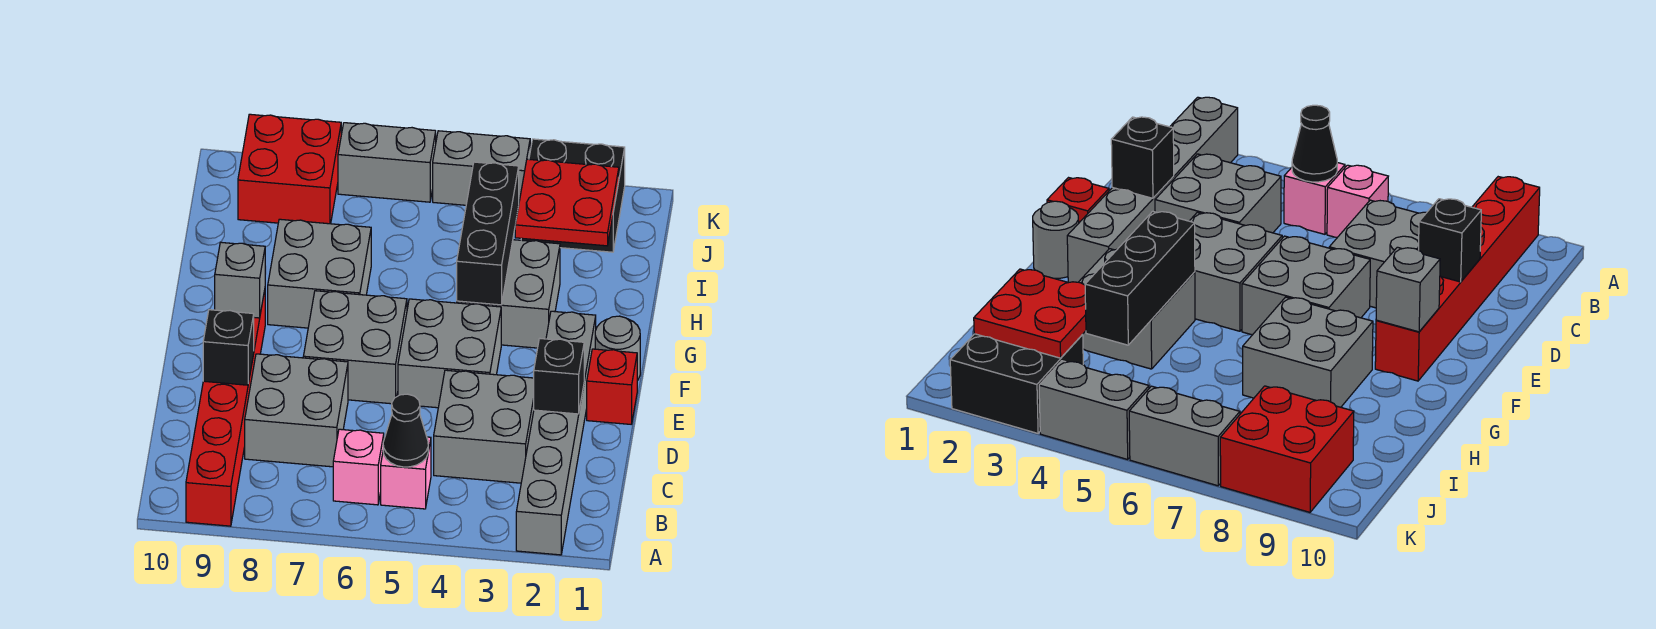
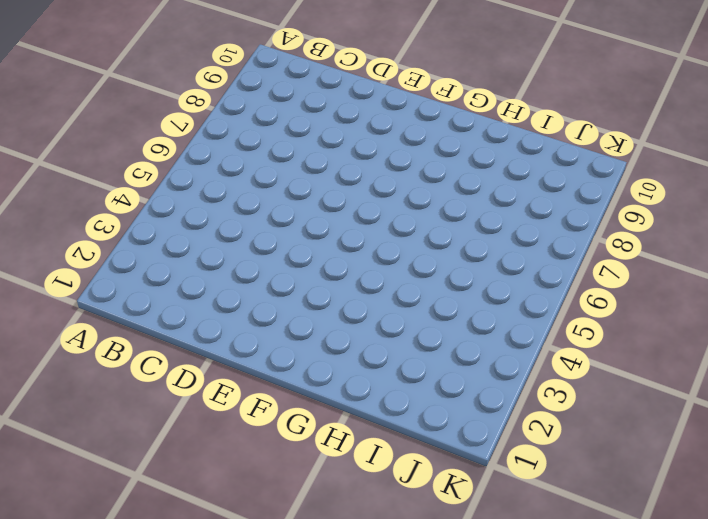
none -> grey brick A2:F2 level 1
none -> red brick A9:F9 level 1
none -> pink brick B5 level 1

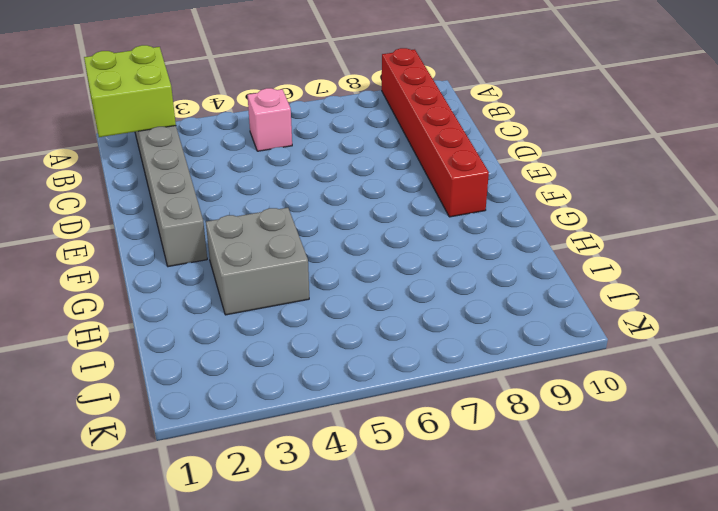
lime brick A1:B2 level 2 -> none
none -> pink brick B6 level 1
none -> grey brick C3:D4 level 1
none -> grey brick C7:D8 level 1

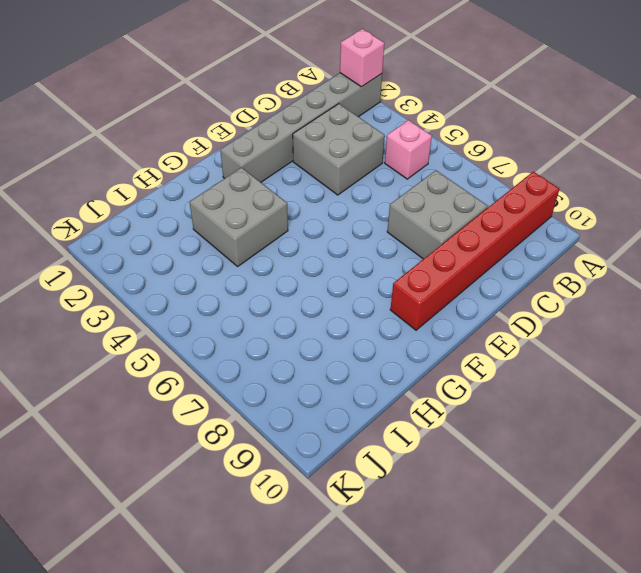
pink brick A2 level 2 -> pink brick B6 level 1
none -> red brick E1 level 1
none -> grey brick E4:F5 level 1
none -> grey brick E6:F7 level 1

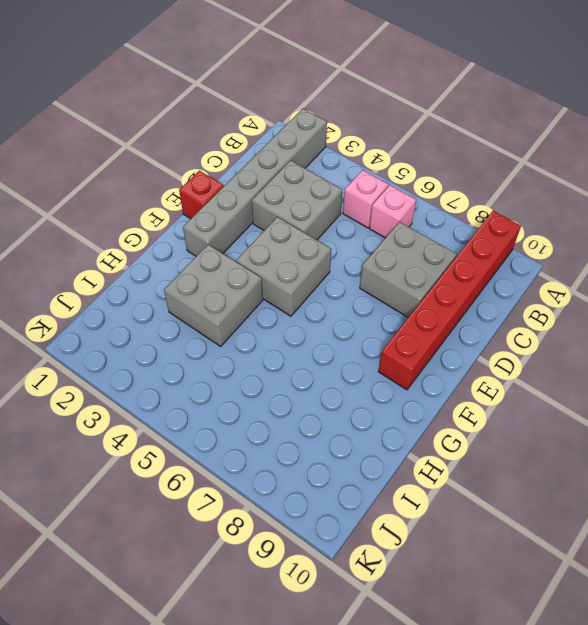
none -> grey brick E6:F7 level 1
none -> grey round brick F1 level 1
none -> grey brick G7:H8 level 1

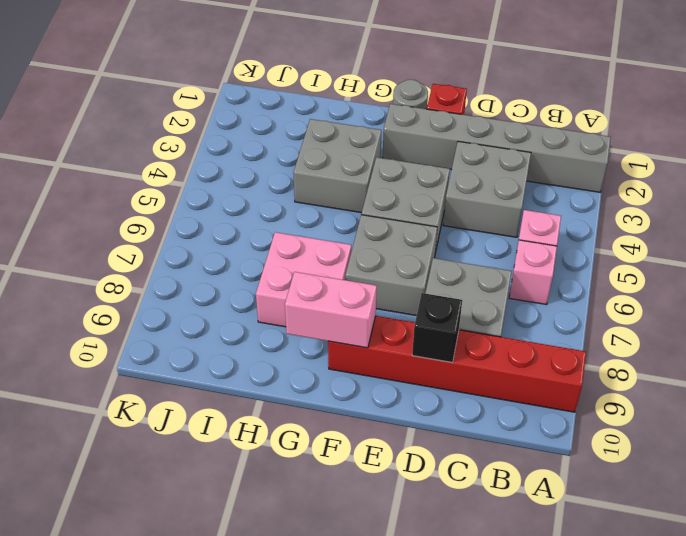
pink brick F9:G9 level 2 -> grey brick F9 level 2
pink brick G7:H8 level 1 -> grey brick G7:H8 level 1
none -> black brick J2:K3 level 1
none -> red brick J8:K9 level 1
none -> grey brick K4:K5 level 1

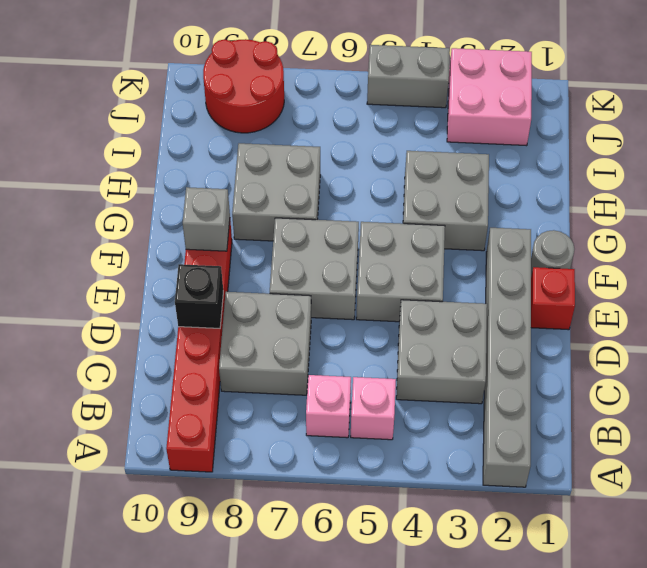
pink brick J2:K3 level 1 -> black brick J2:K3 level 1
red round brick J8:K9 level 1 -> red brick J8:K9 level 1
none -> grey brick K6:K7 level 1
none -> black cone B5 level 2
none -> black brick D2 level 2

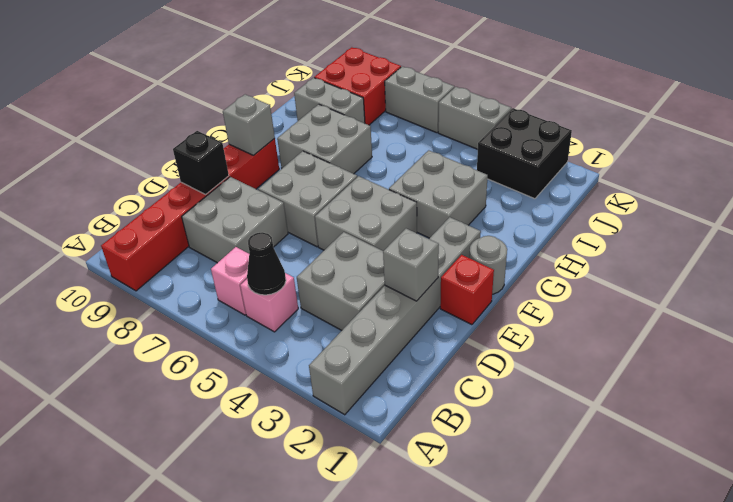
grey brick D2 level 2 -> black brick D2 level 2
grey brick I8:I9 level 1 -> none
none -> black brick G4:I4 level 2
none -> red plate I2:J3 level 2

